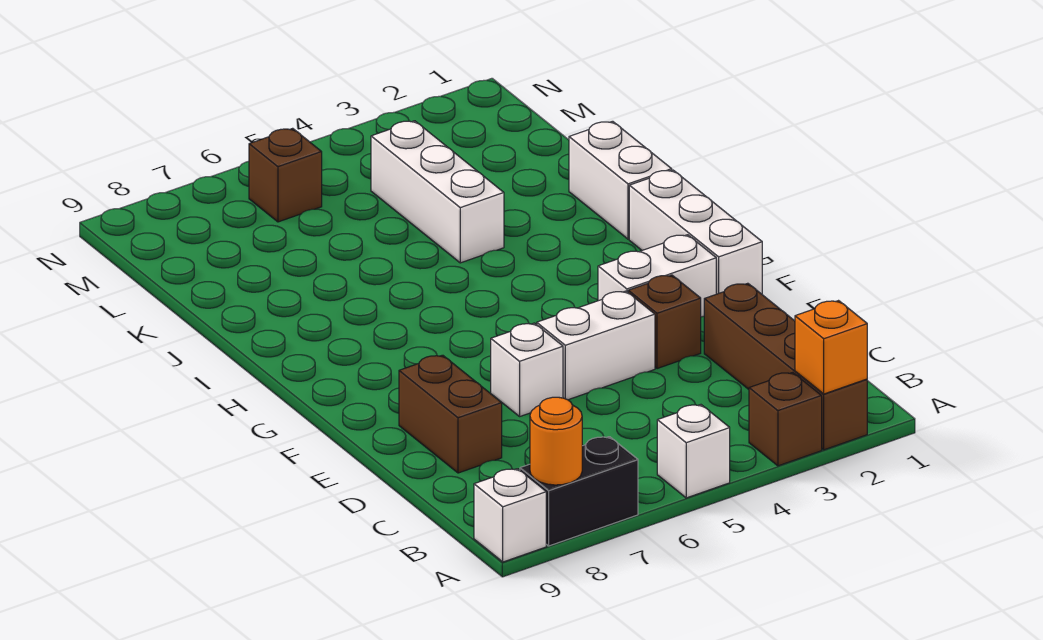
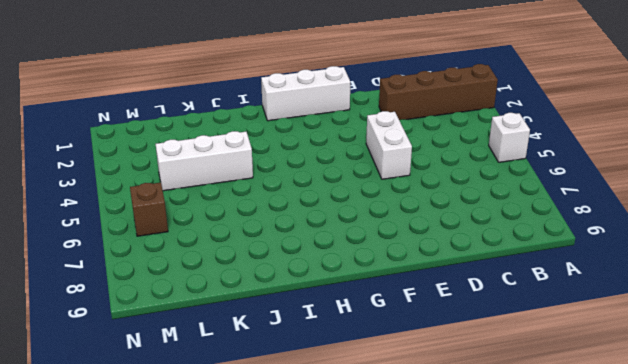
none -> brown brick A3 level 1
none -> black brick A7:A8 level 1
none -> white brick A9 level 1

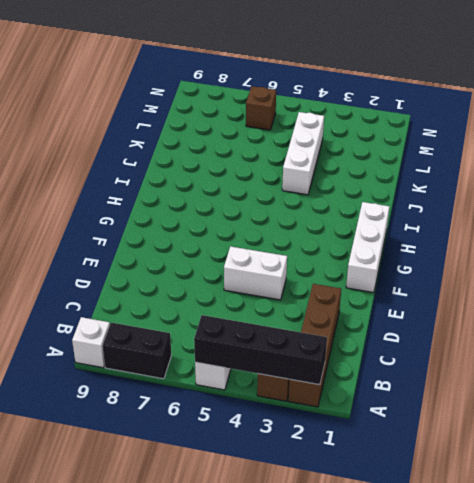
black brick A2:A5 level 2 -> orange brick A2 level 2
none -> brown brick D8:E8 level 1
none -> brown brick E3 level 1
none -> white brick E6 level 1

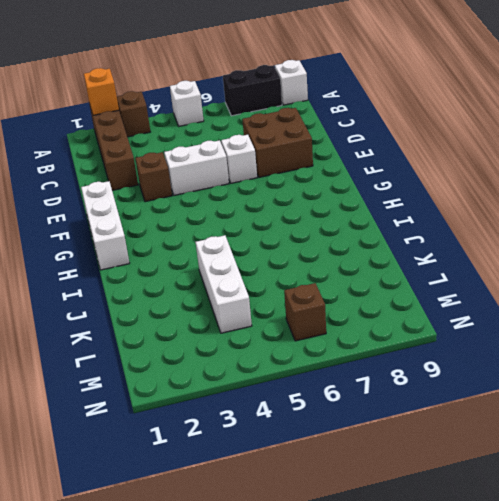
brown brick D7:E8 level 1 -> brown brick D8:E8 level 1
none -> white brick F2:F3 level 1
none -> white brick I1:J1 level 1
none -> orange round brick A8 level 2

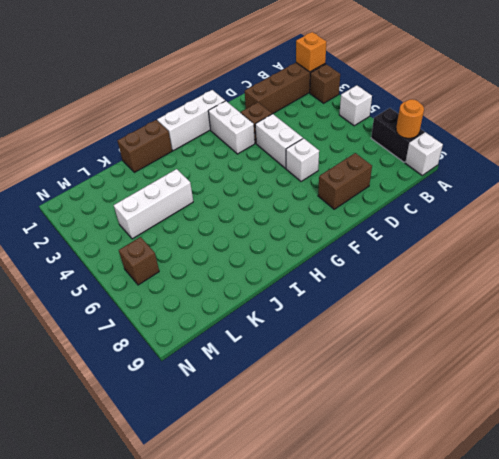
brown brick I1:J1 level 1 -> white brick I1:J1 level 1

